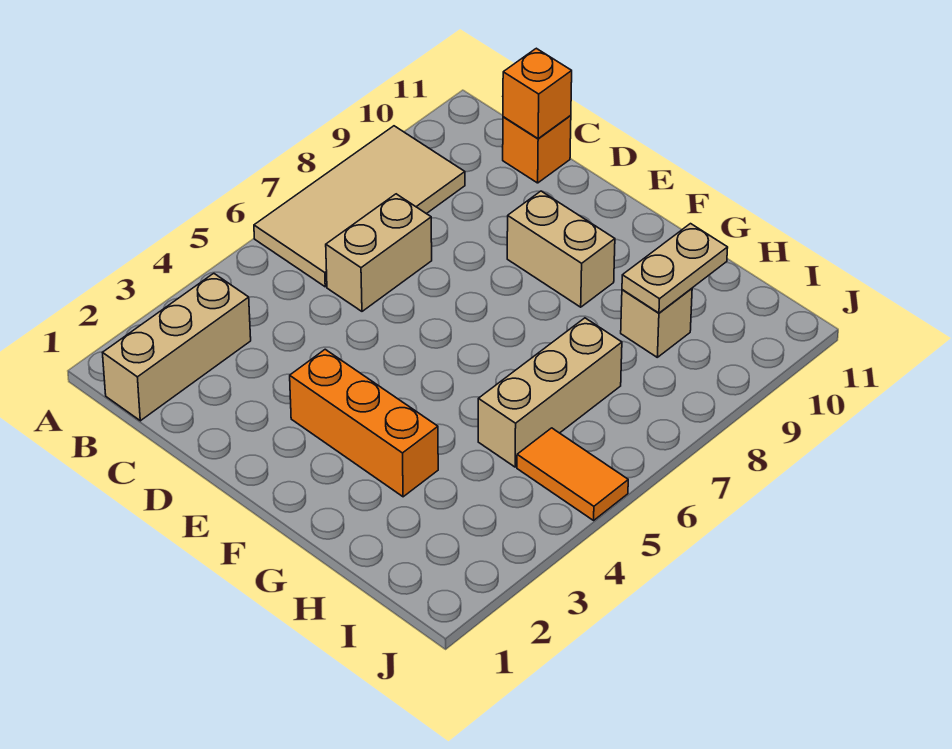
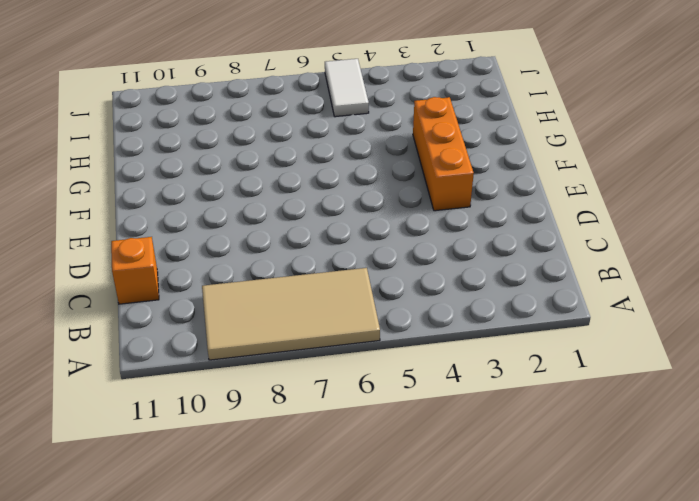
white tile I5:J5 level 1 -> orange tile I5:J5 level 1
none -> tan brick B1:B3 level 1
none -> tan brick C6:C7 level 1

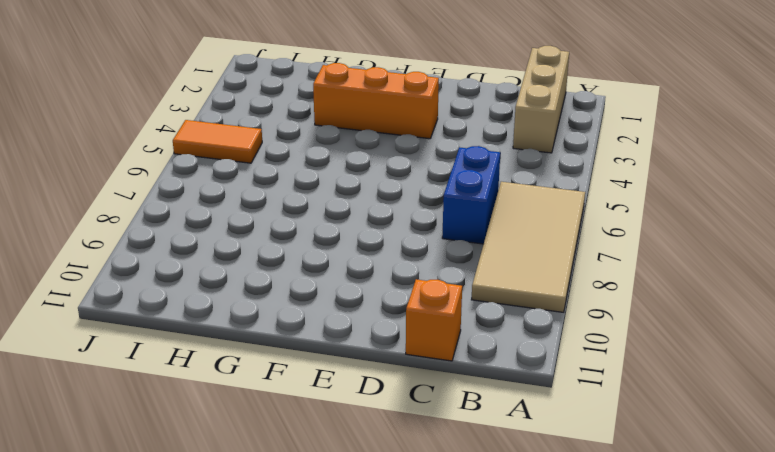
blue brick C6:C7 level 1 -> tan brick C6:C7 level 1
none -> tan brick E9:F9 level 1
none -> tan brick H5:H7 level 1

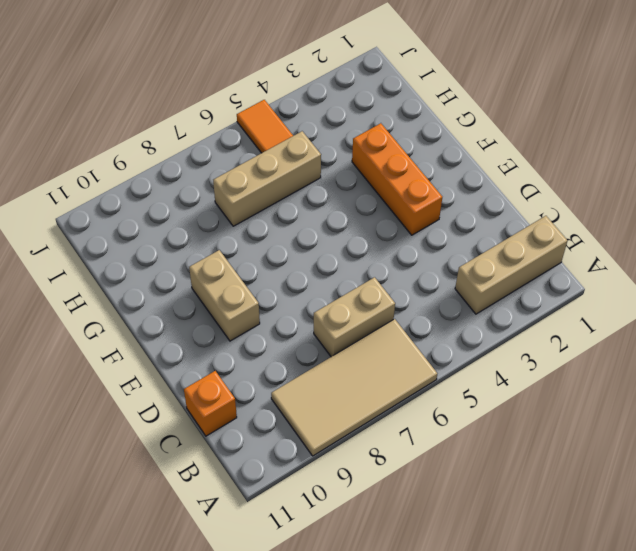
none -> tan brick H9 level 1
none -> orange brick C11 level 2

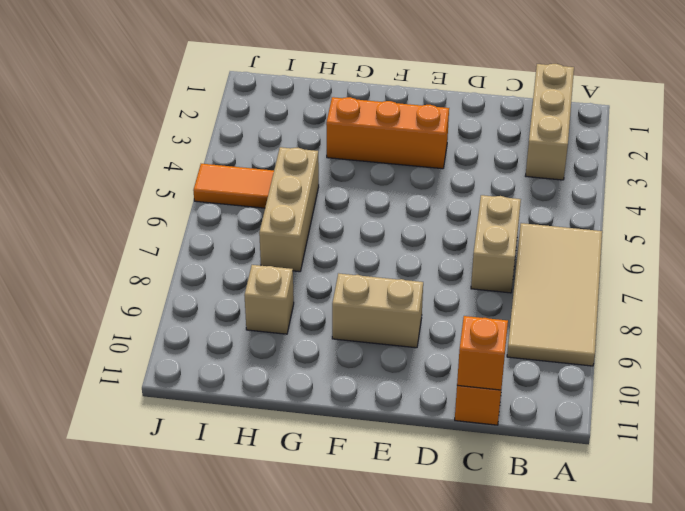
none -> tan plate H9:H10 level 2

